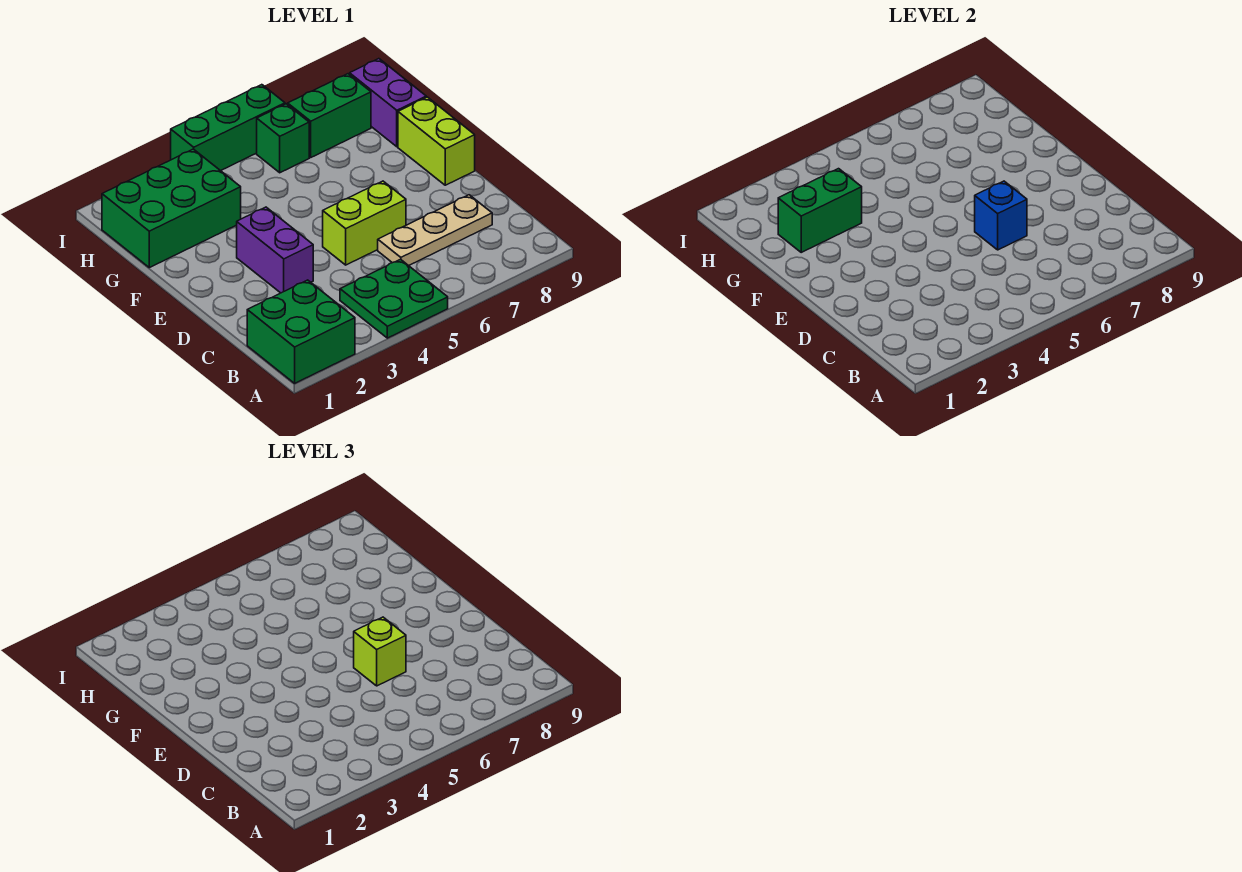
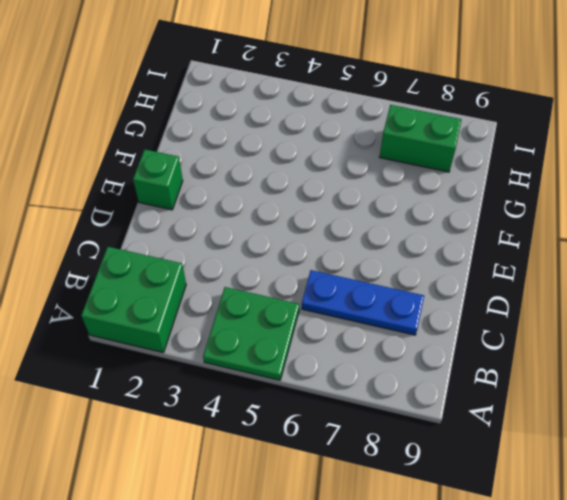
blue plate C6:C8 level 1 -> tan plate C6:C8 level 1
green brick E1 level 1 -> green brick H6 level 1
none -> purple brick D3:E3 level 1
none -> lime brick D5:D6 level 1
none -> lime brick E9:F9 level 1

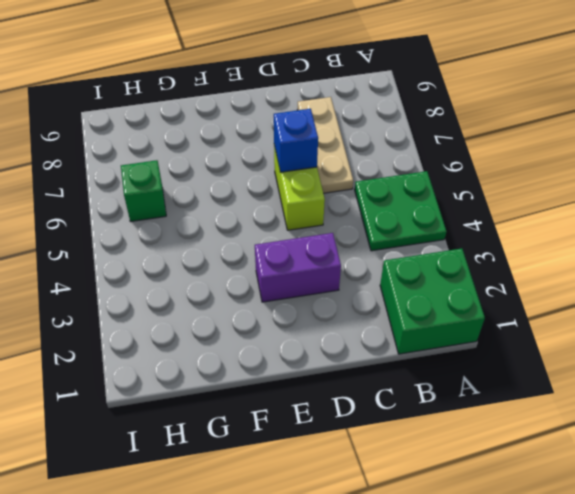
none -> lime brick E9:F9 level 1
none -> green brick G1:H3 level 1
none -> purple brick G9:H9 level 1

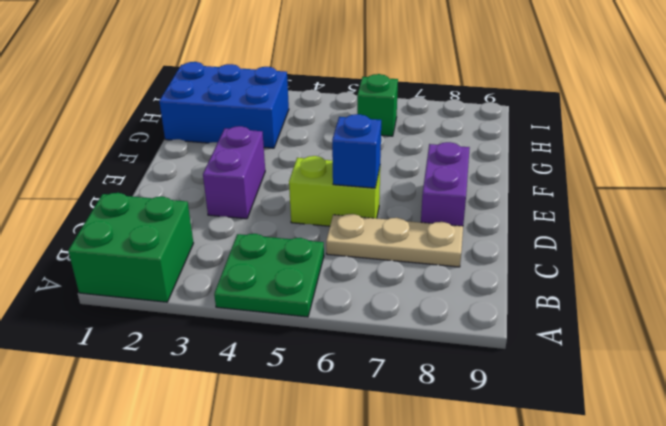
purple brick D8:E8 level 1 -> purple brick G9:H9 level 1
blue brick G1:H3 level 1 -> green brick G1:H3 level 1
none -> lime brick E9:F9 level 1
none -> green brick H7:H8 level 1
none -> green brick I4:I6 level 1

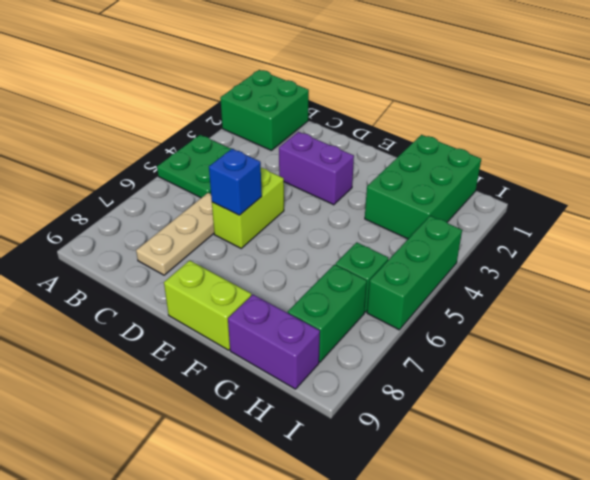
none -> green brick G2:G3 level 2
none -> lime brick D6 level 3

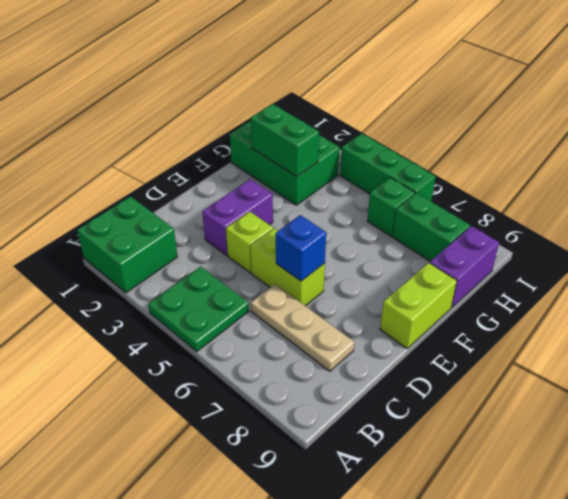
lime brick D4 level 1 -> lime brick D6 level 3

